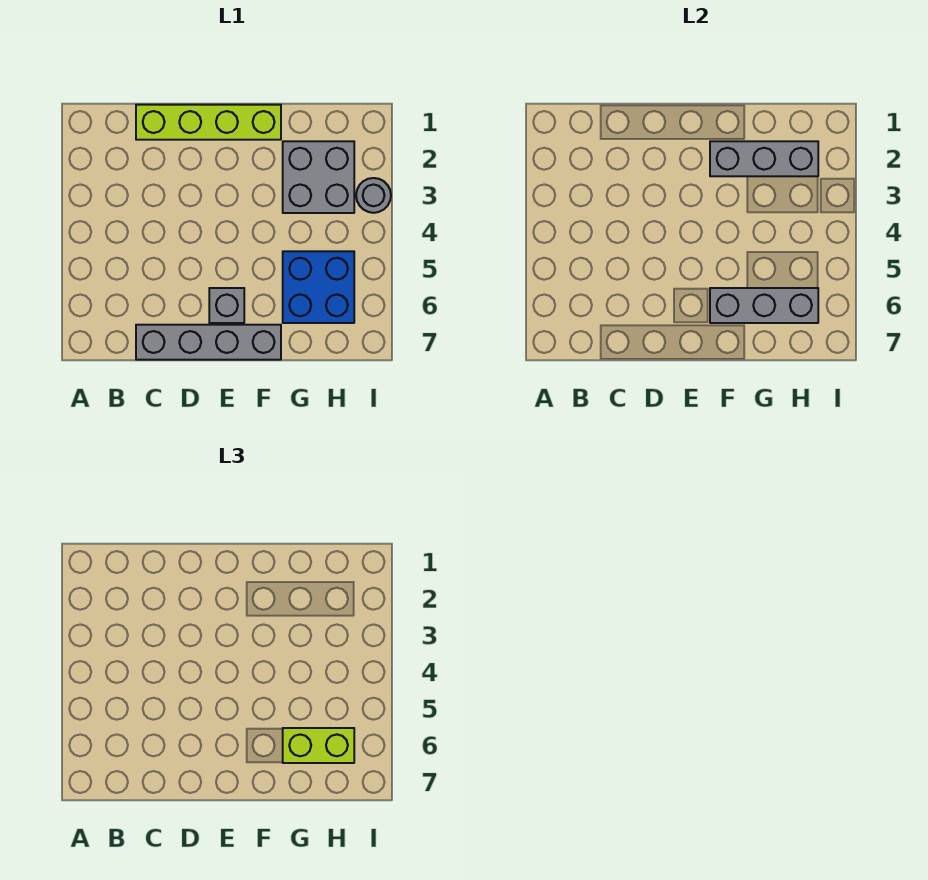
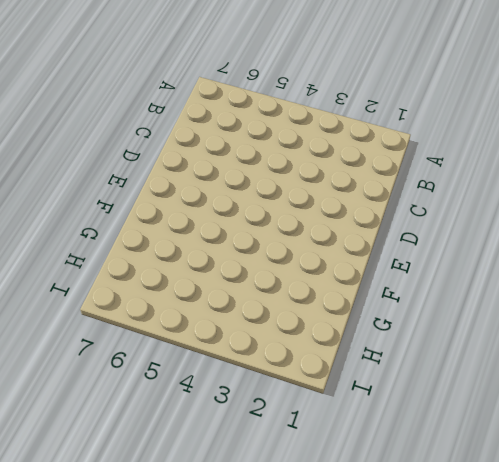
none -> lime brick C1:F1 level 1
none -> grey brick C7:F7 level 1

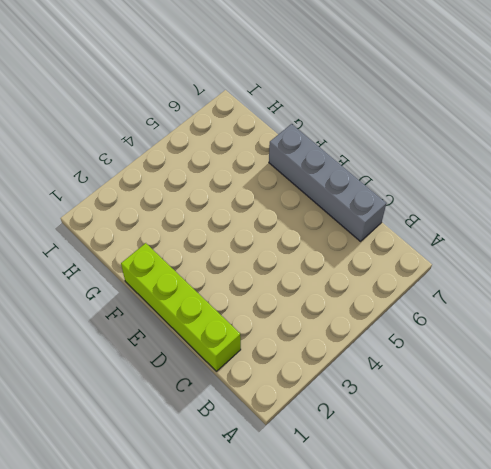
none -> grey brick E6 level 1
none -> grey brick G2:H3 level 1

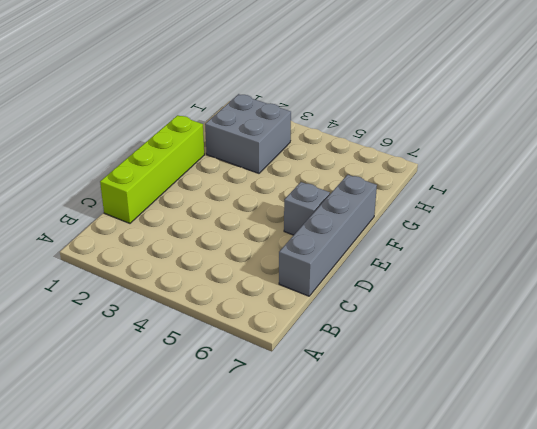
none -> blue brick G5:H6 level 1
none -> grey round brick I3 level 1

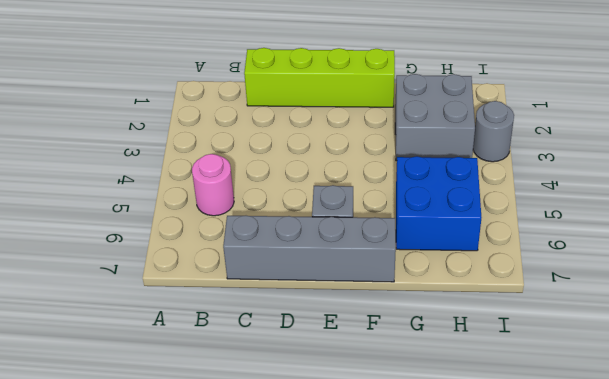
pink round brick B5 level 1 -> none
none -> grey brick F2:H2 level 2
none -> grey brick F6:H6 level 2

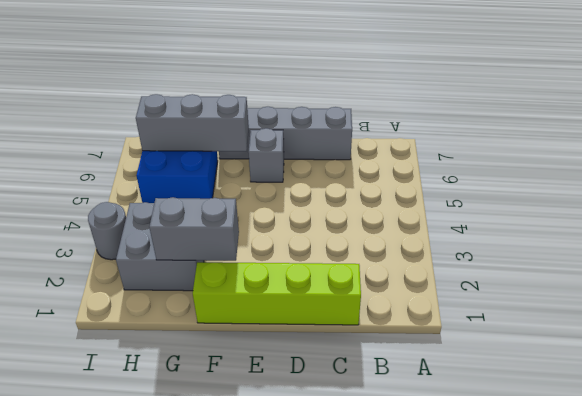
grey brick F2:G2 level 2 -> grey brick F2:H2 level 2
none -> lime brick G6:H6 level 3

